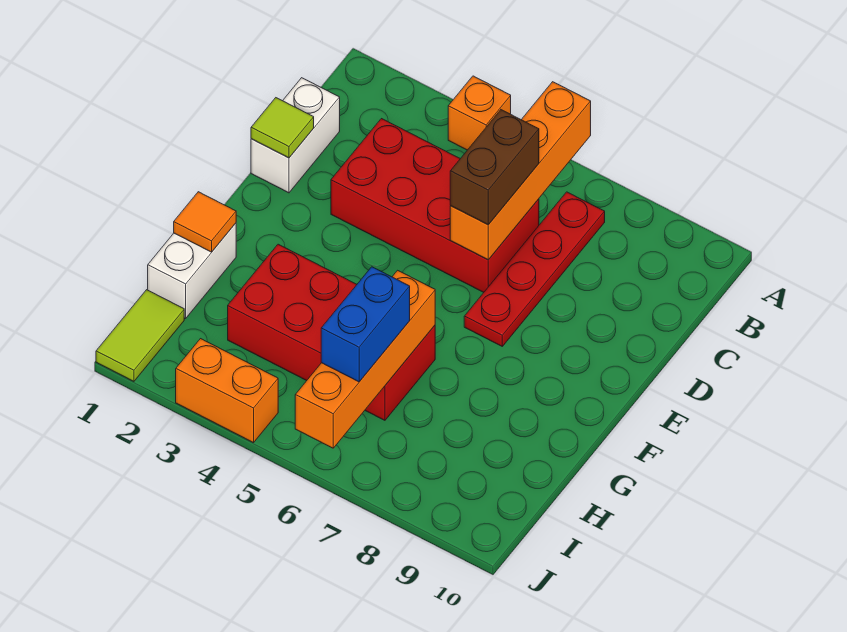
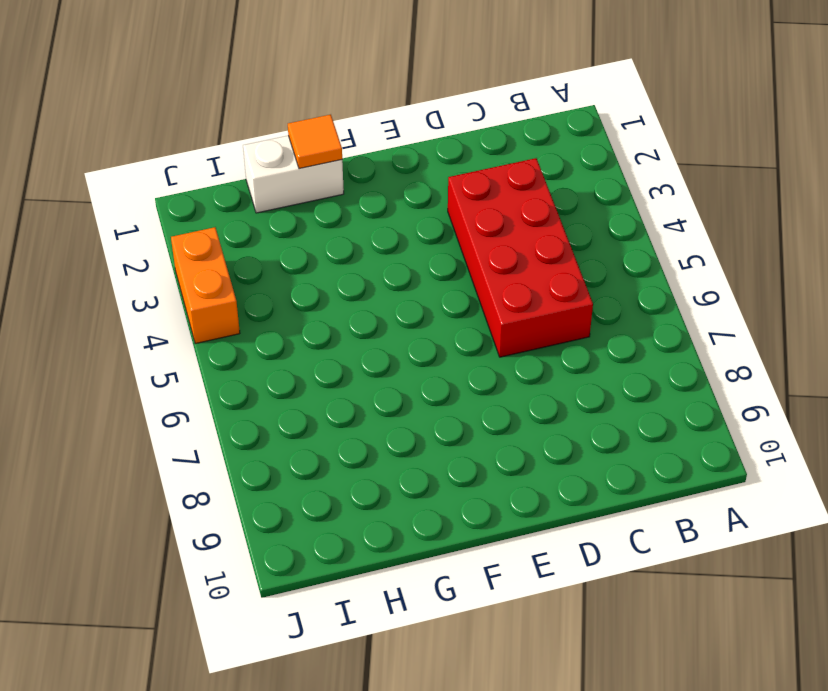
none -> orange brick A4 level 1
none -> red plate B7:E7 level 1
none -> white brick C1:D1 level 1

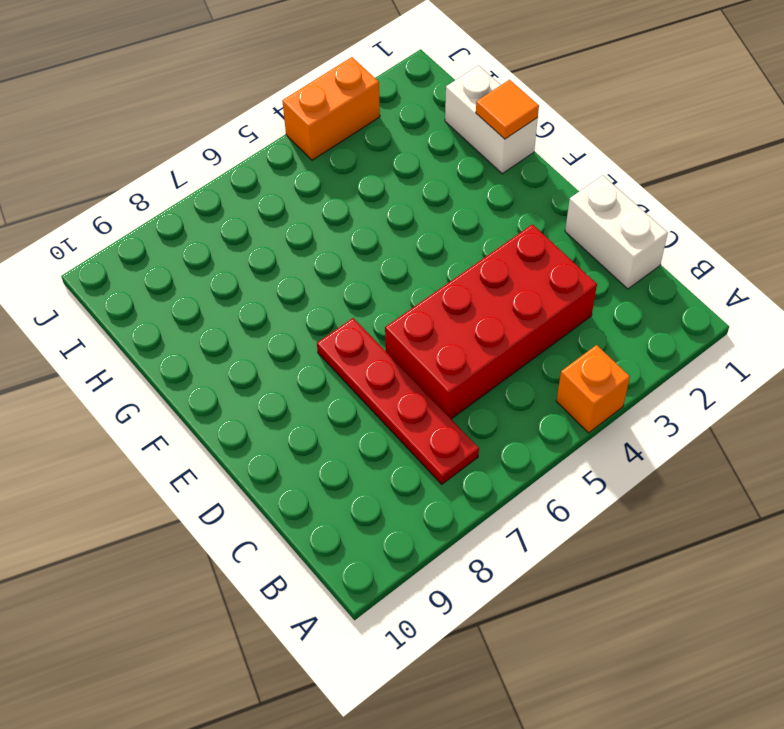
none -> red brick G3:H6 level 1
none -> lime tile I1:J1 level 1
none -> orange brick A6:D6 level 2

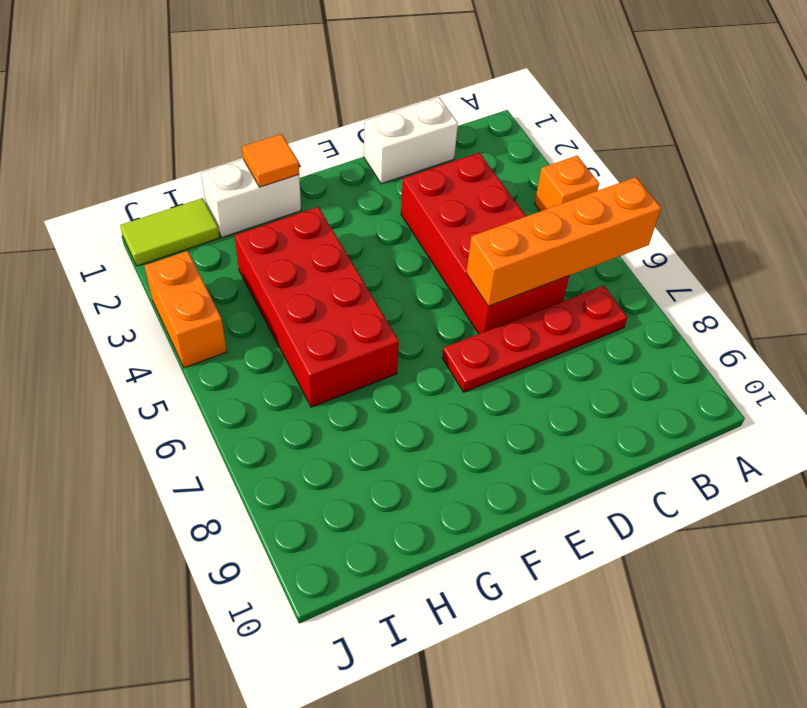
none -> lime tile D1 level 2
none -> orange brick G6:J6 level 2
none -> brown brick C6:D6 level 3

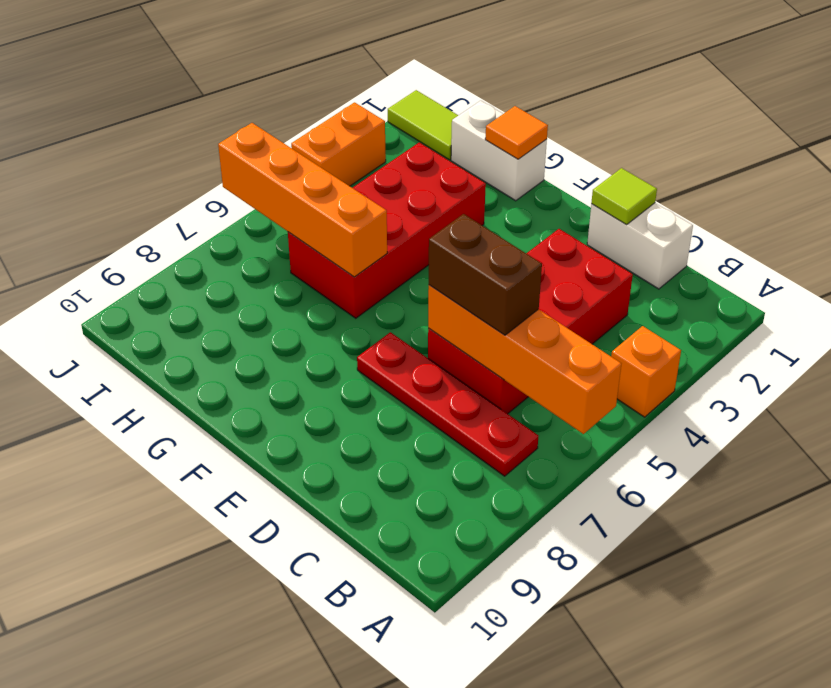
none -> blue brick H6:I6 level 3

